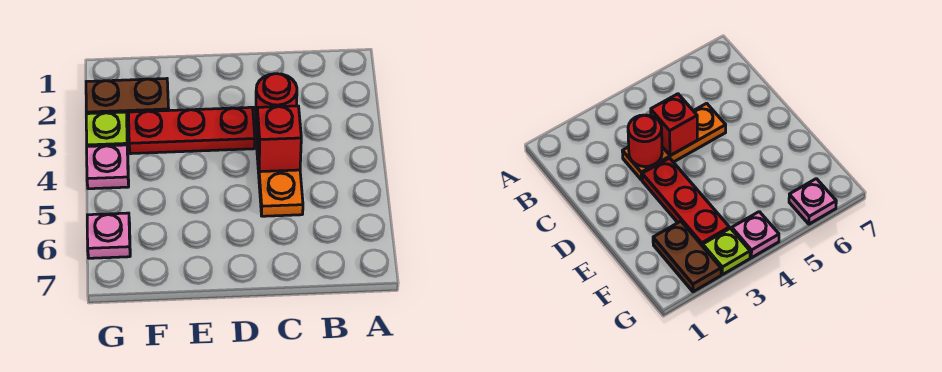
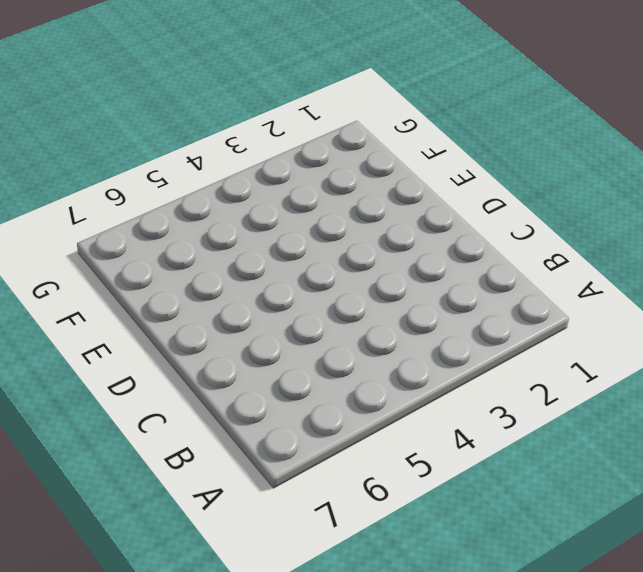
none -> orange plate C3:C5 level 1
none -> red plate D3:F3 level 1

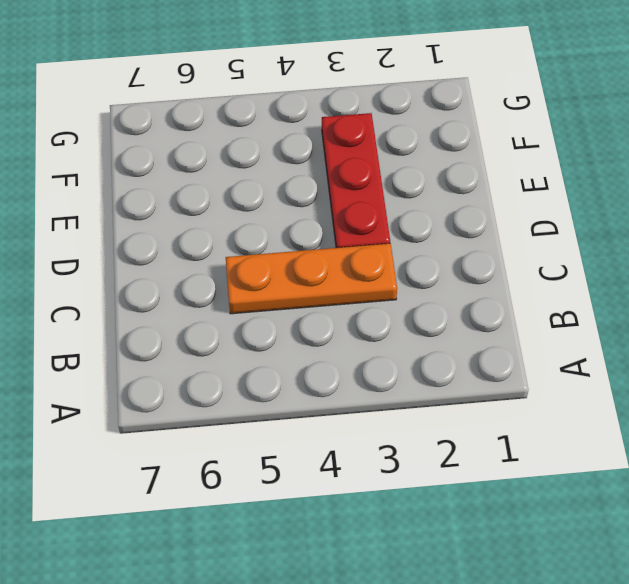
none -> brown plate F2:G2 level 1
none -> lime plate G3 level 1

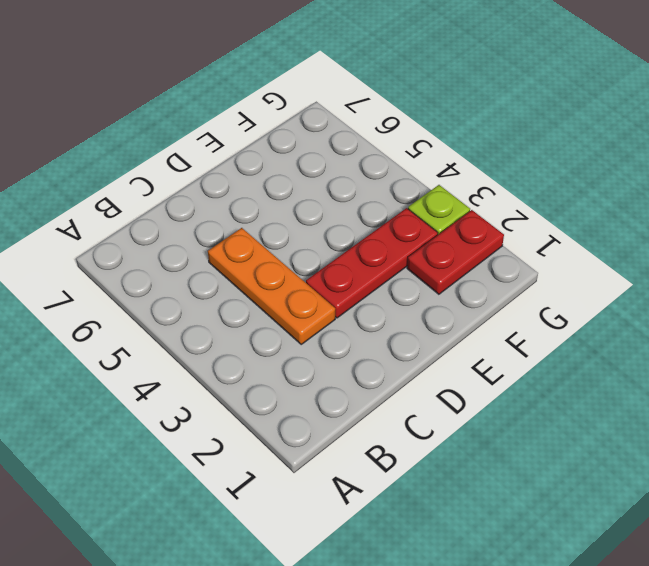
red plate F2:G2 level 1 -> brown plate F2:G2 level 1
none -> pink plate G4 level 1
none -> pink plate G6 level 1

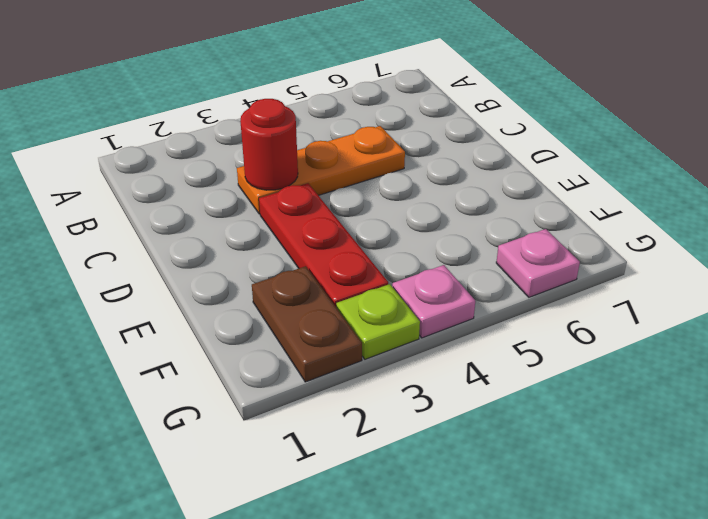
none -> red brick C4 level 2

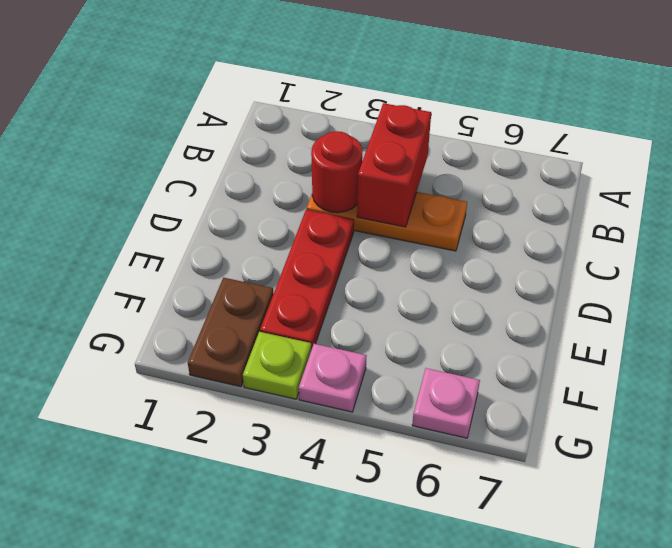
red brick B4:C4 level 2 -> red brick C4 level 2

